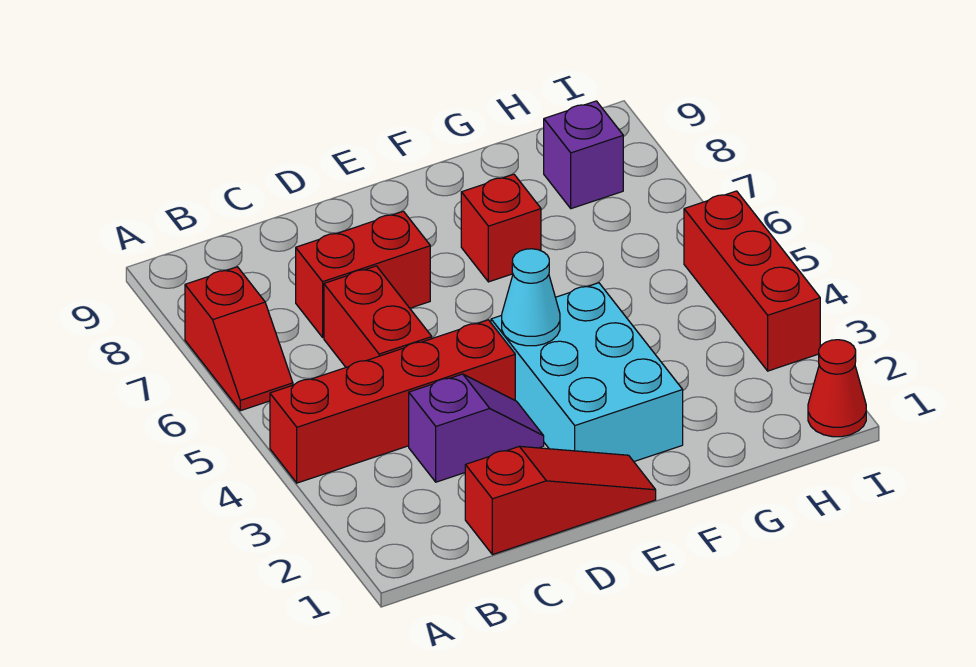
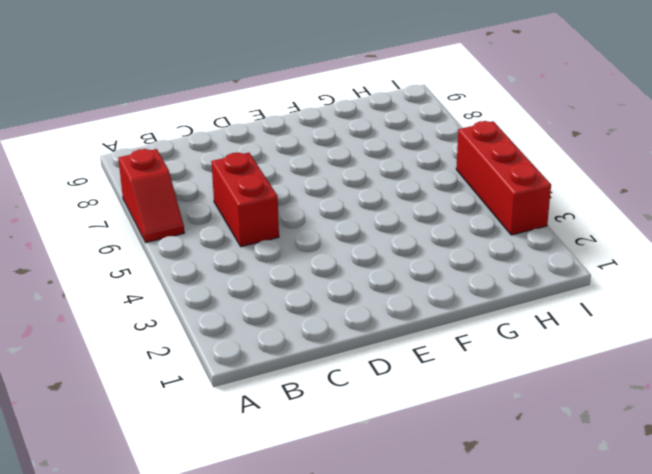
none -> red brick A4:D4 level 1
none -> red slope C1:E1 level 1 top C
none -> purple slope C3:D3 level 1 top C

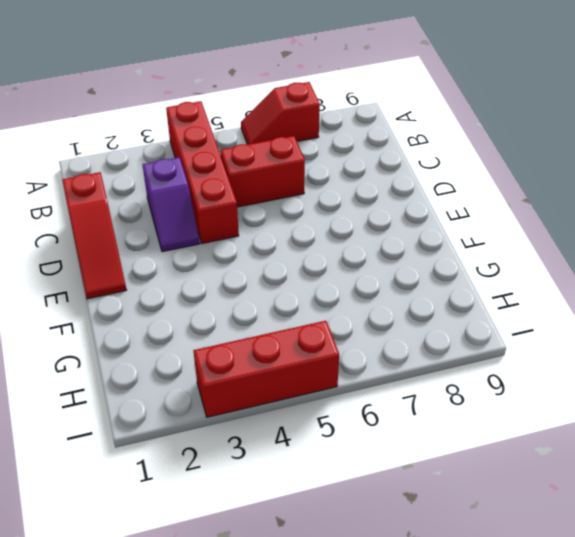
none -> red brick C7:D7 level 1
none -> cyan brick E2:F4 level 1
none -> red brick F7 level 1

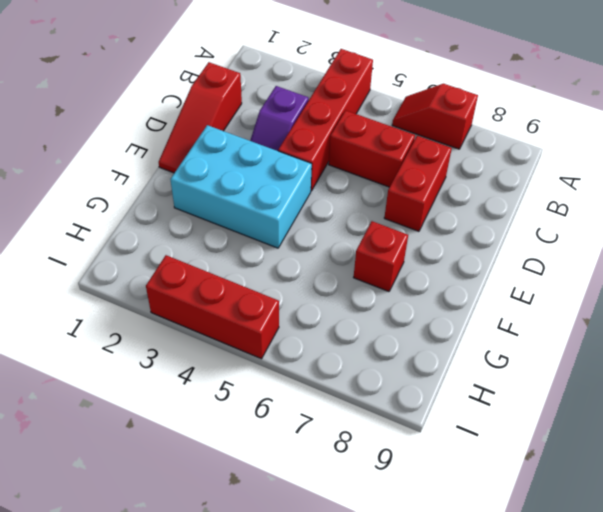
none -> purple brick H8 level 1
none -> red cone I1 level 1
none -> cyan cone E4 level 2

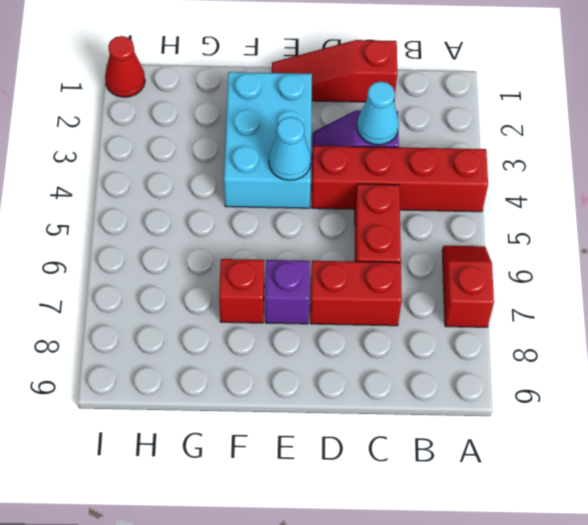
cyan cone C3 level 2 -> none
purple brick E7 level 1 -> purple brick H8 level 1
none -> red brick I3:I5 level 1

